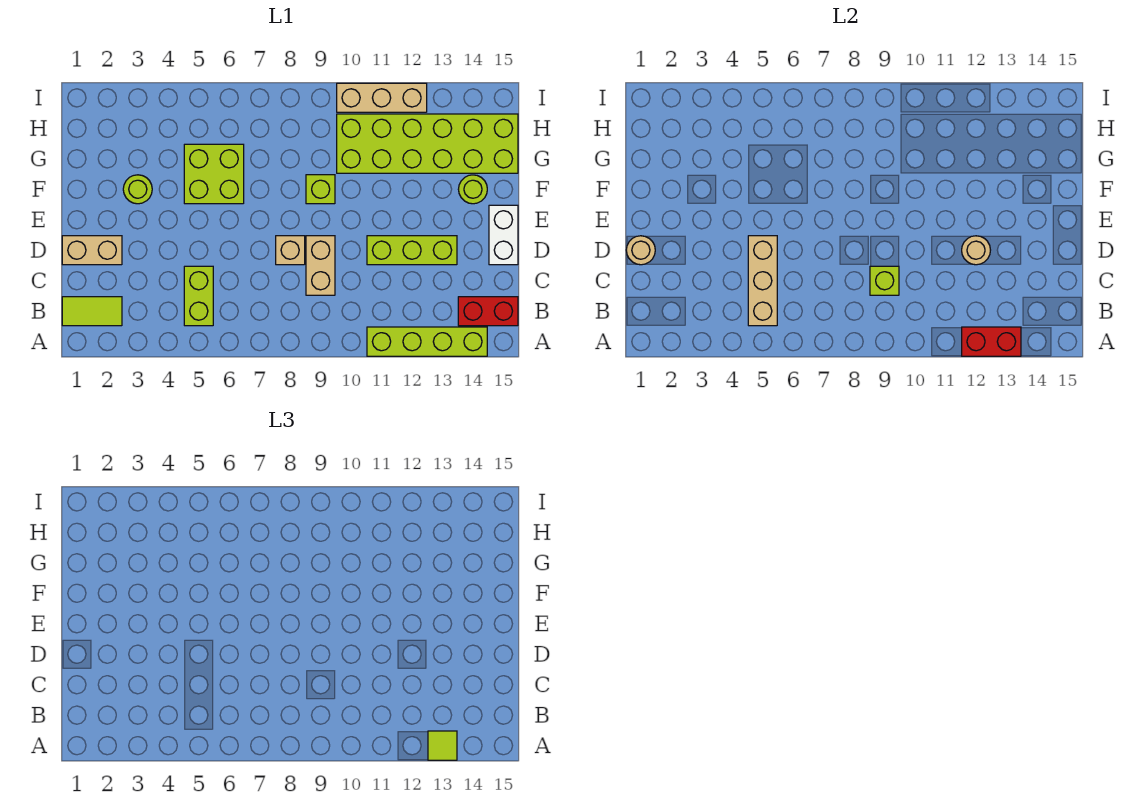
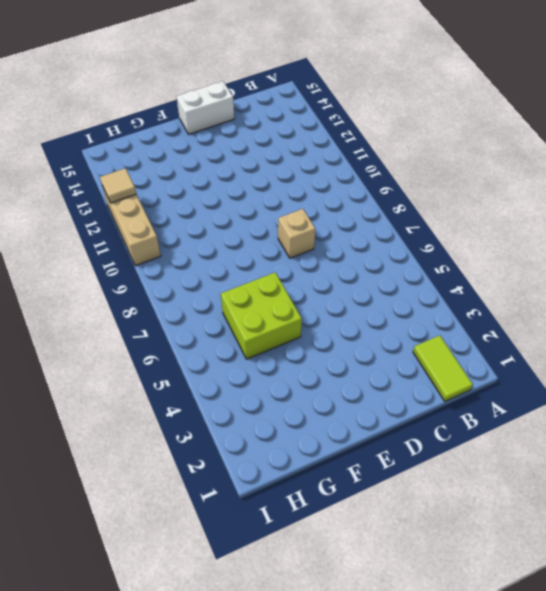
tan tile I12 level 2 -> none
none -> lime brick A11:A14 level 1
none -> lime brick B5:C5 level 1
none -> red brick B14:B15 level 1

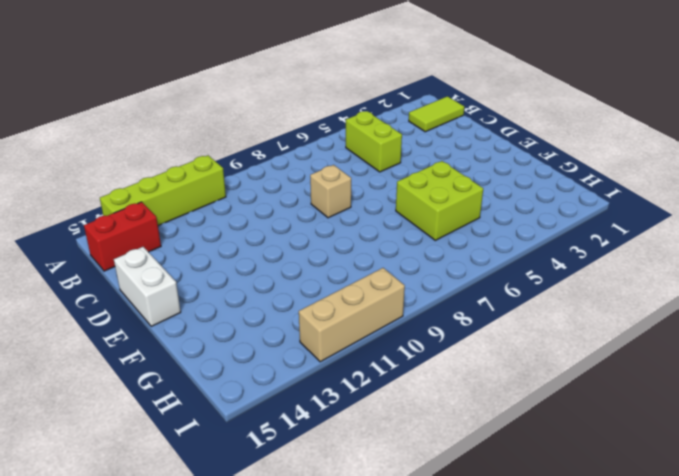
none -> tan brick C9:D9 level 1
none -> tan brick D1:D2 level 1
none -> lime brick D11:D13 level 1

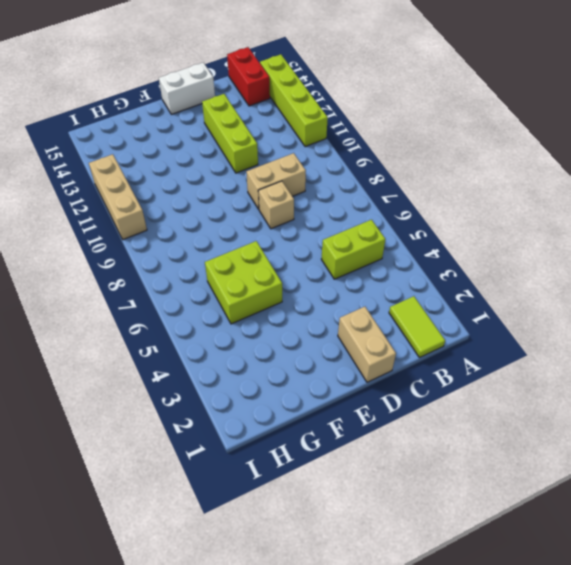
none -> lime round brick F3 level 1
none -> lime brick F9 level 1
none -> lime round brick F14 level 1

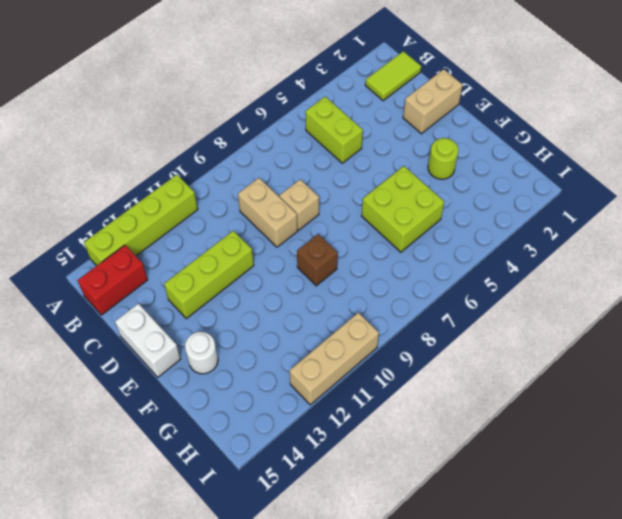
brown brick F9 level 1 -> lime brick F9 level 1
white round brick F14 level 1 -> lime round brick F14 level 1
none -> lime brick G10:H15 level 1
none -> red brick A12:A13 level 2
none -> tan brick B5:D5 level 2

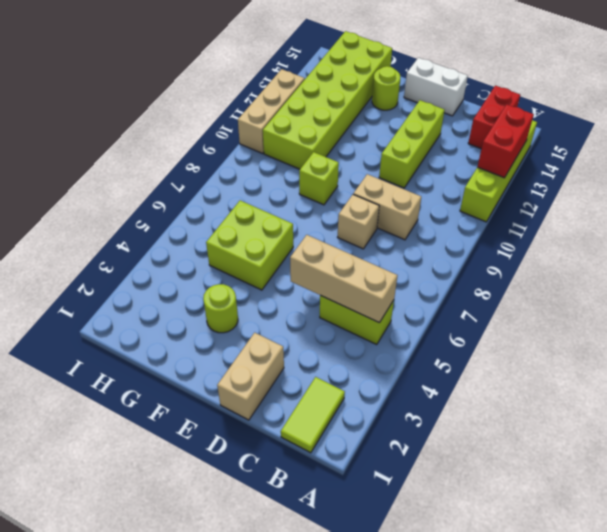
none -> lime brick C9 level 2
none -> tan round brick D1 level 2
none -> tan round brick D12 level 2

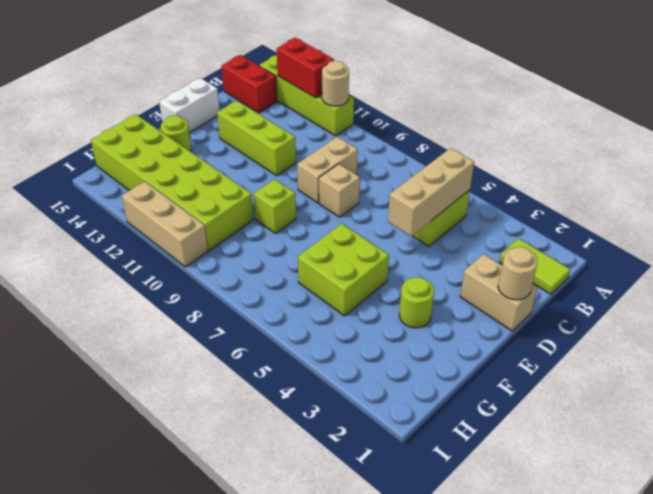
tan round brick A11 level 2 -> tan round brick D12 level 2
none -> lime brick C9 level 2
none -> lime tile A13 level 3

